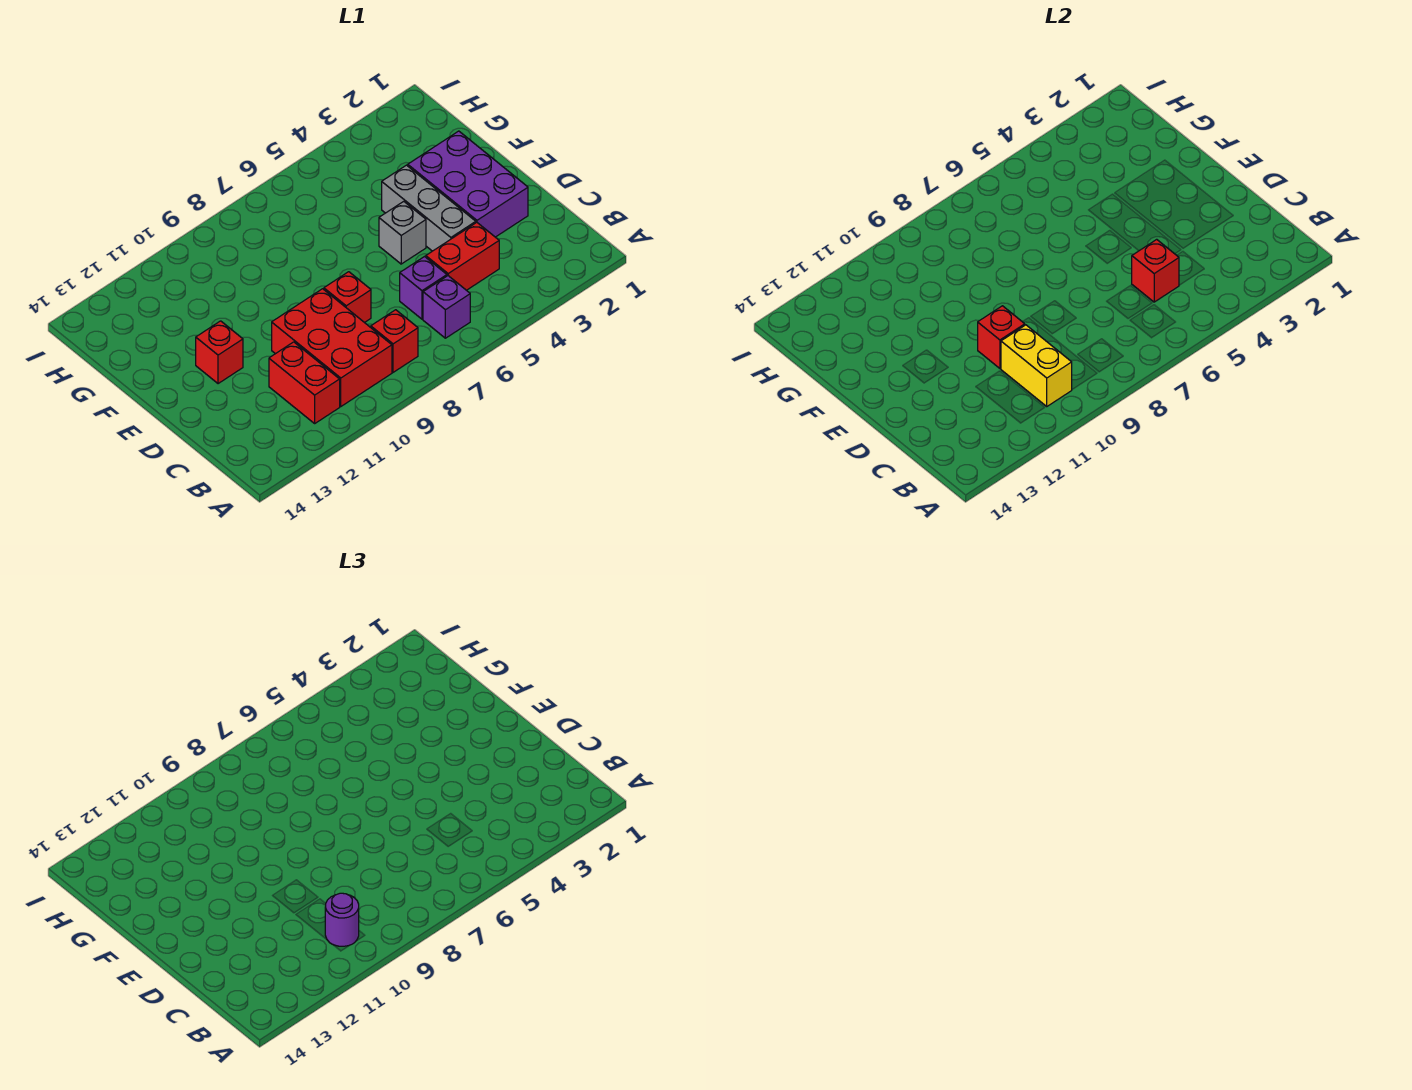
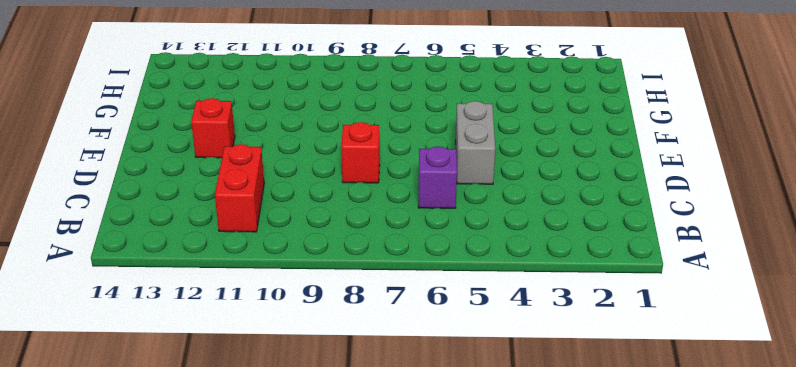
grey brick D5:E5 level 1 -> grey brick E5 level 1
none -> purple brick B6 level 1
none -> red brick B8 level 1
none -> red brick B9:D10 level 1

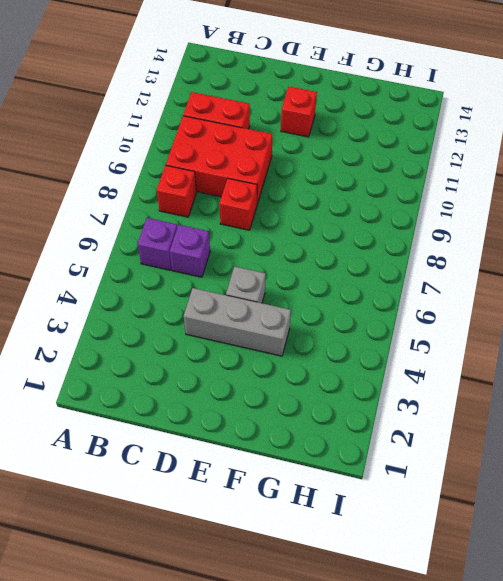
none -> red brick C4:C5 level 1
none -> purple brick D2:F3 level 1
none -> yellow brick B10:C10 level 2

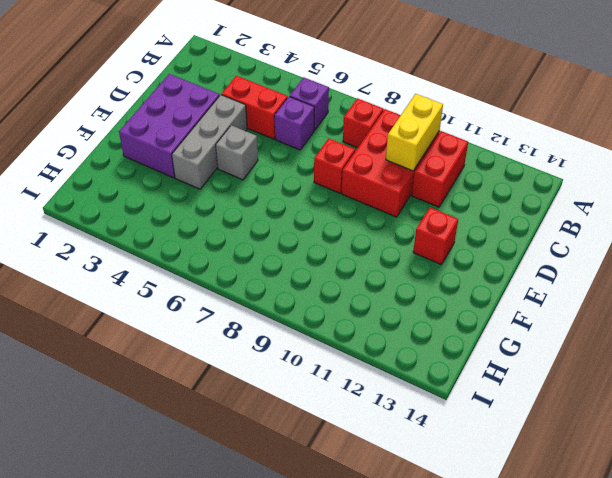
none -> red brick C5 level 2
none -> red brick D10 level 2
none -> purple round brick B10 level 3

